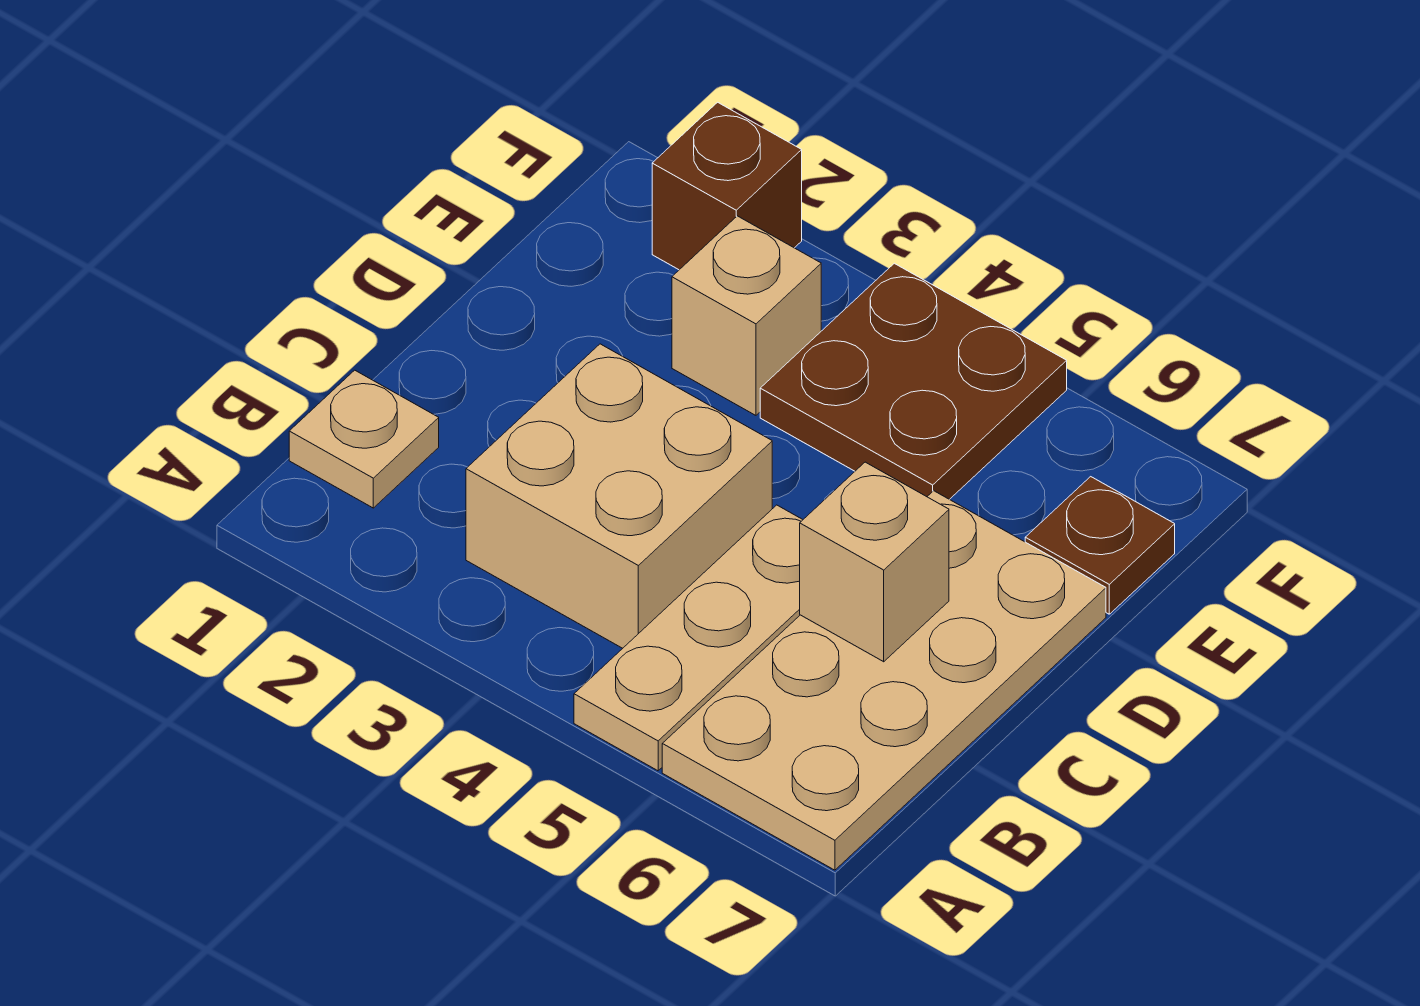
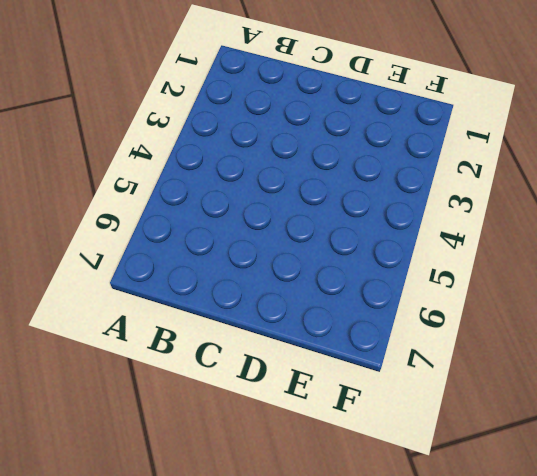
none -> tan plate A5:C5 level 1
none -> tan plate A6:D7 level 1

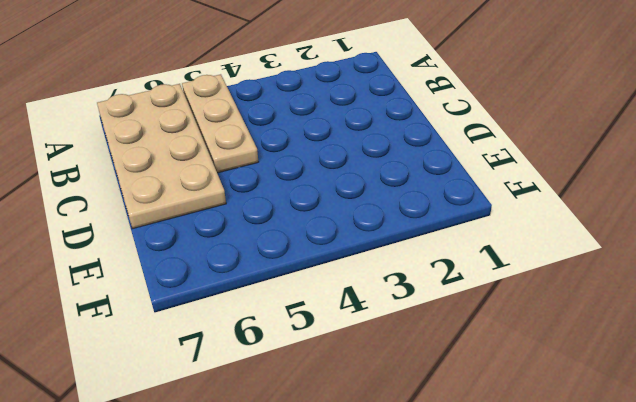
none -> tan plate B1 level 1
none -> tan brick B3:C4 level 1

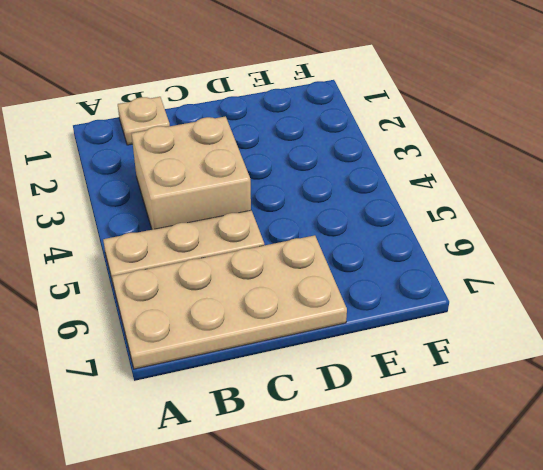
none -> tan brick E3 level 1
none -> brown plate E4:F5 level 1

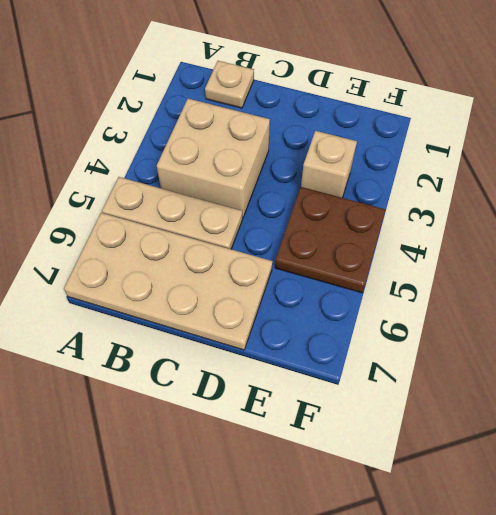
none -> brown plate E7 level 1
none -> brown brick F2 level 1

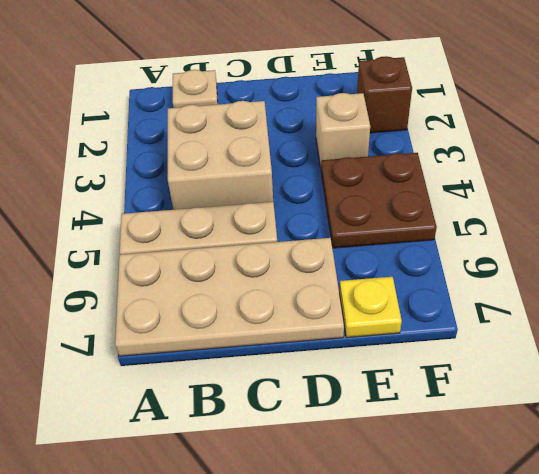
yellow plate E7 level 1 -> brown plate E7 level 1
none -> tan brick C6 level 2

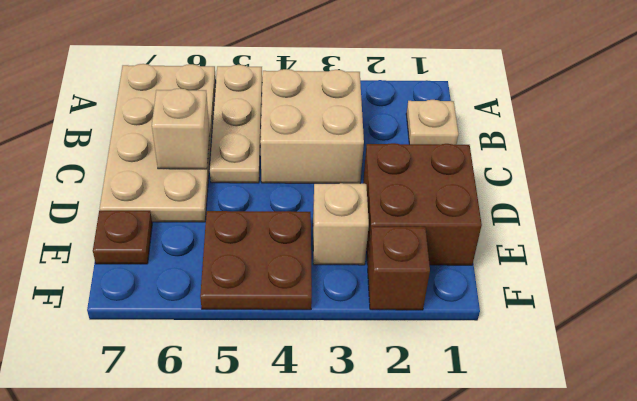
brown brick D1:E2 level 1 -> none

